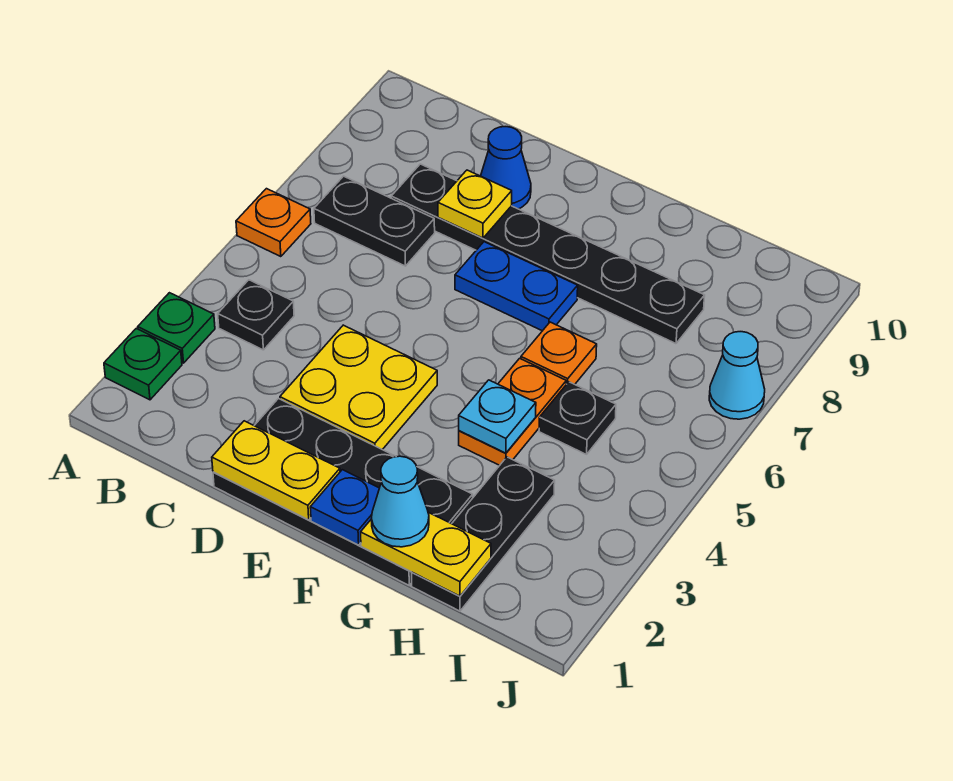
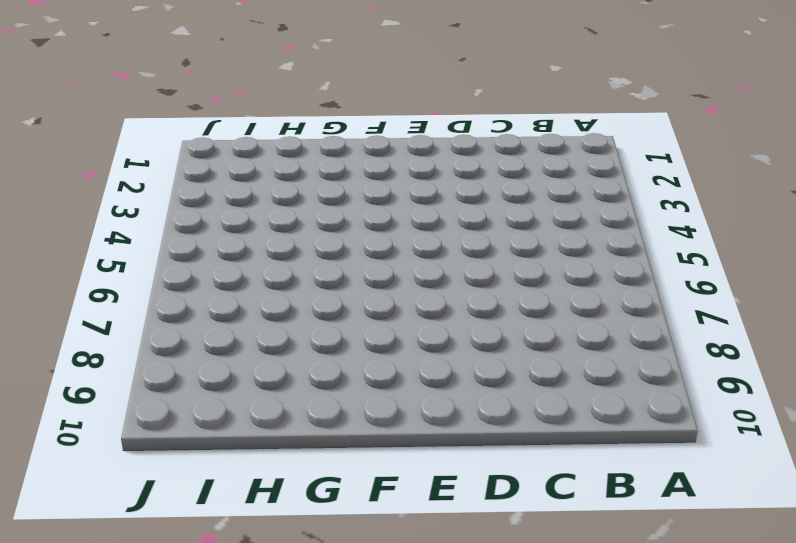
none -> green plate A2 level 1
none -> green plate A3 level 1
none -> orange plate A6 level 1

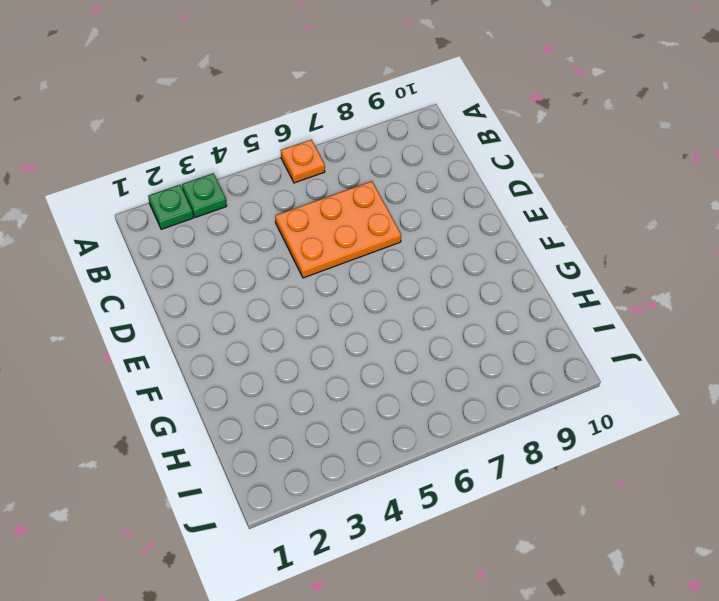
orange plate C5:D7 level 1 -> black plate B7:C7 level 1
none -> black plate B4 level 1
none -> black plate C8:H8 level 1
none -> black plate D1:G2 level 1

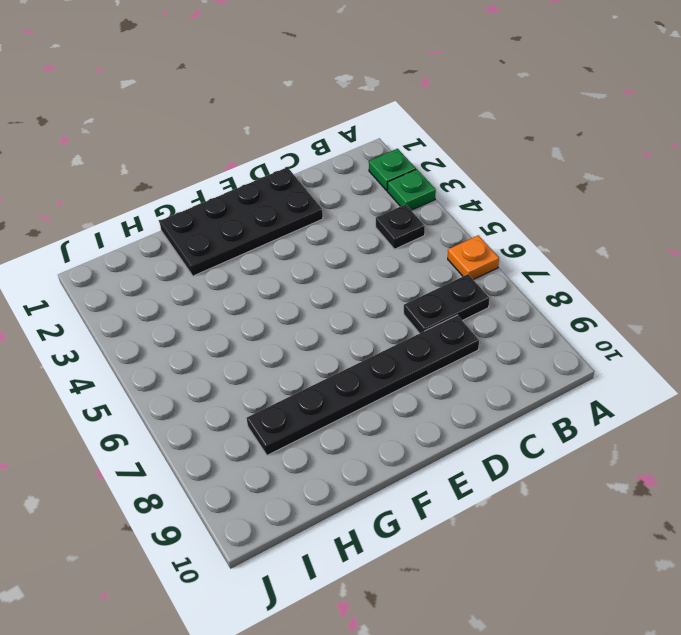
none -> yellow plate D3:E4 level 1
none -> blue cone D9 level 1
none -> blue plate E7:F7 level 1

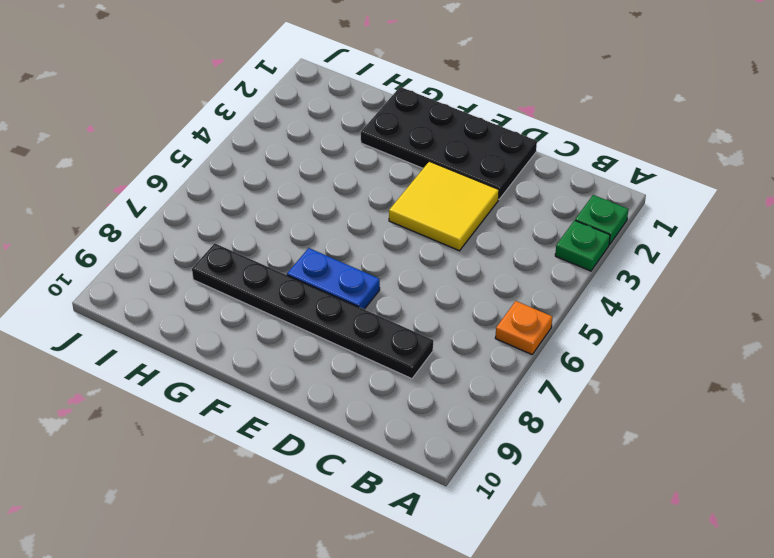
yellow tile D3:E4 level 1 -> yellow plate D3:E4 level 1
none -> black plate B4 level 1
none -> black plate B7:C7 level 1
none -> blue cone D9 level 1

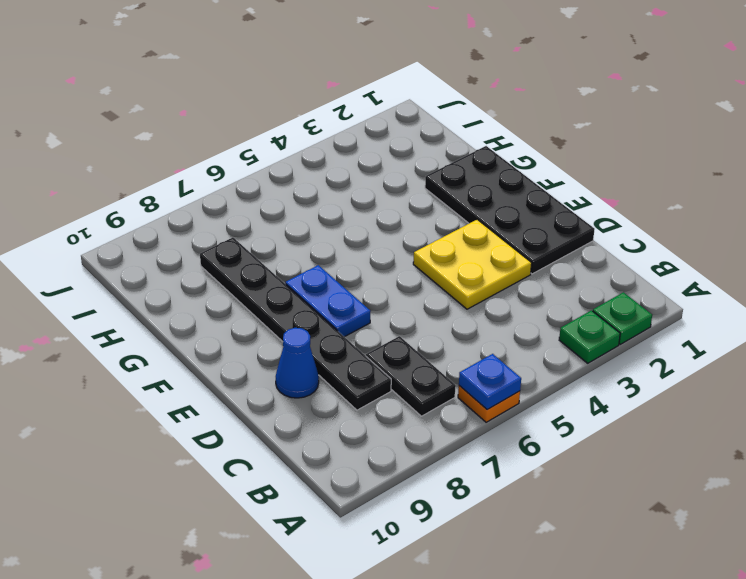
blue plate A6 level 2 -> blue plate F1 level 2
none -> black plate B4 level 1
none -> orange plate G4:G5 level 1
none -> orange plate G6 level 1

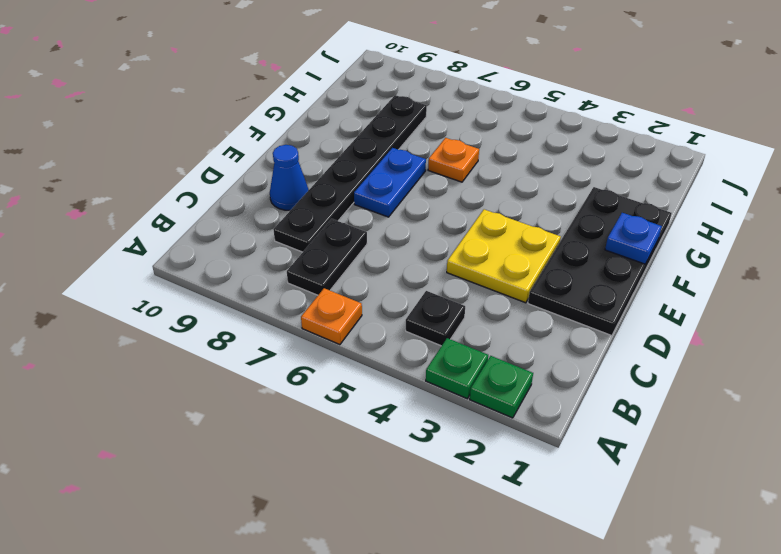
none -> orange plate G4:G5 level 1
none -> black plate H1:H3 level 1
none -> black plate H5 level 1

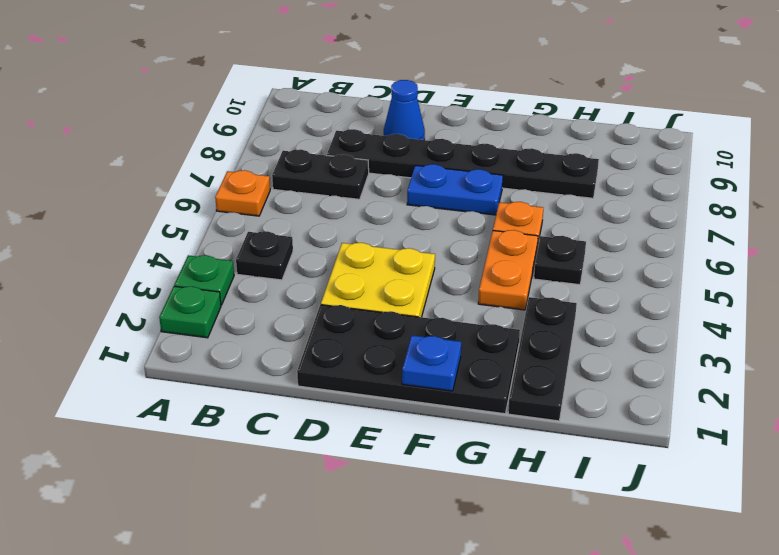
none -> cyan cone J7 level 1
none -> yellow plate D1:E1 level 2
none -> yellow plate D8 level 2

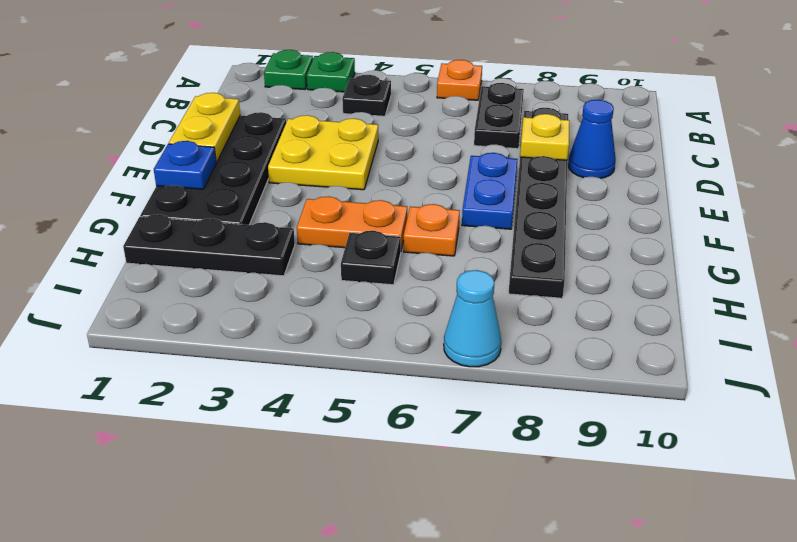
none -> yellow plate G1:H1 level 2
none -> cyan plate G4 level 2
none -> cyan cone G1 level 3

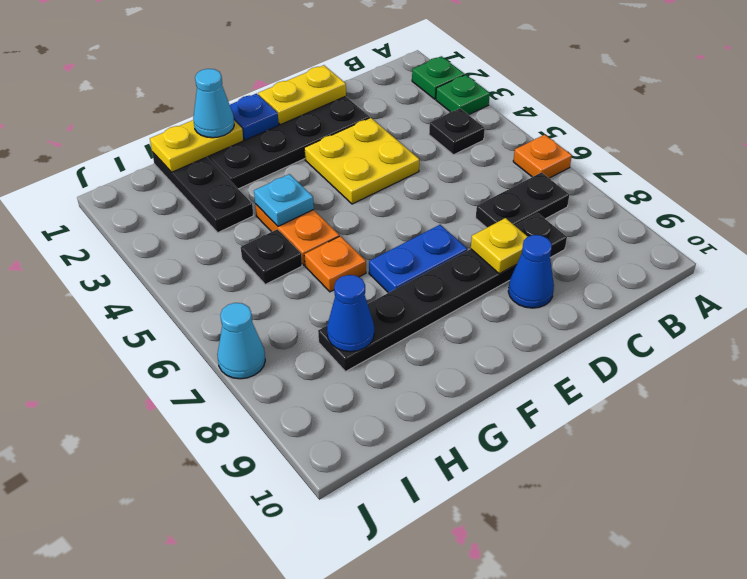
blue cone H8 level 2 -> none

